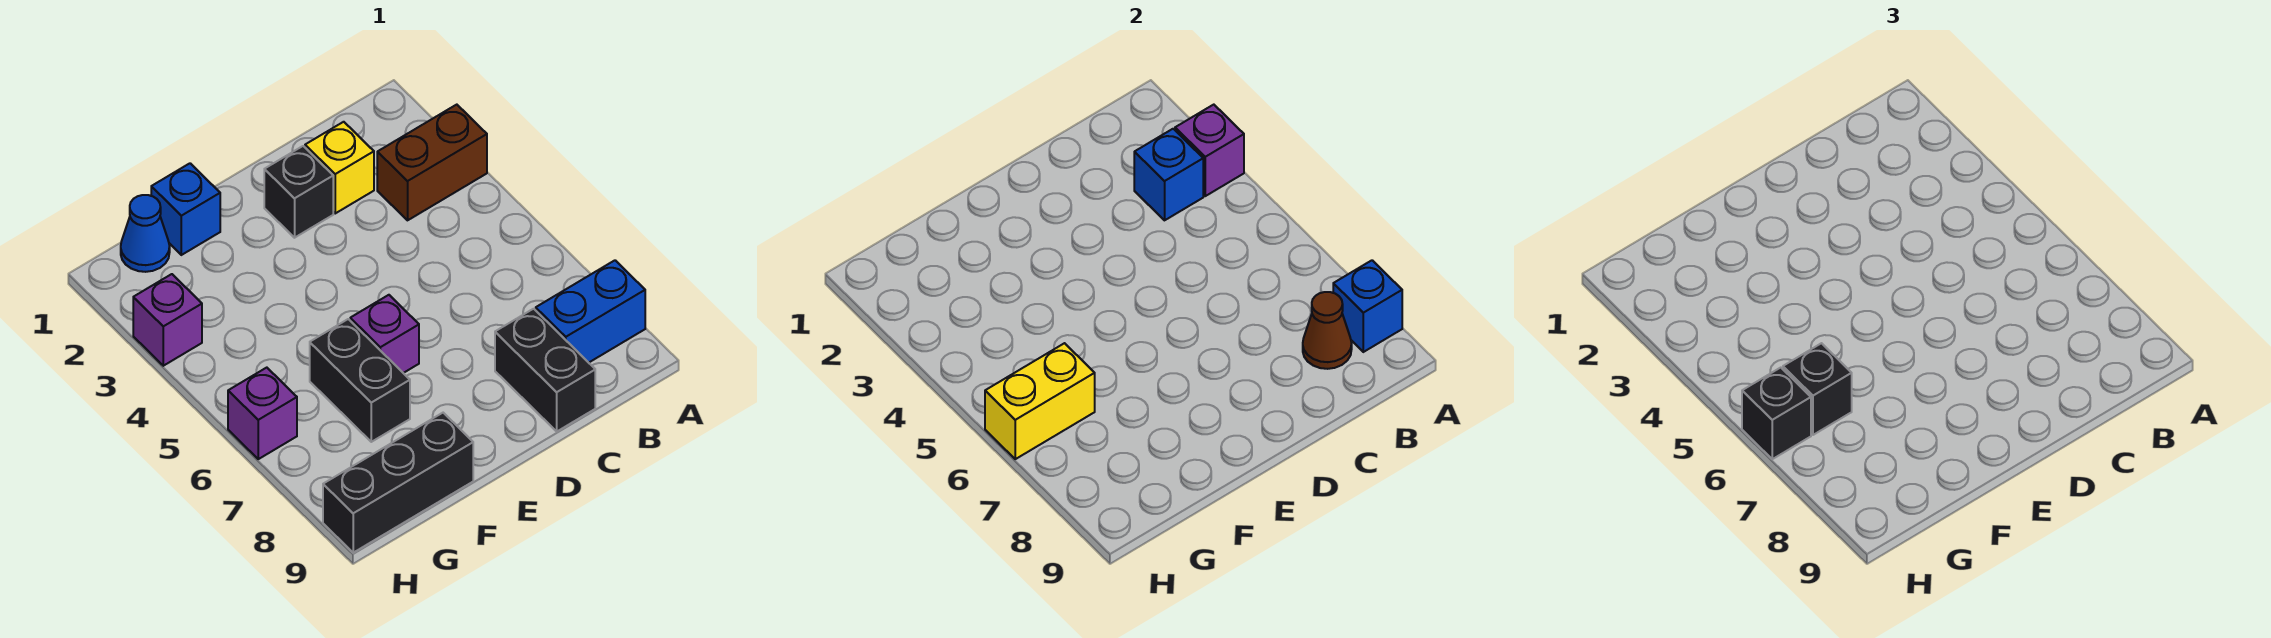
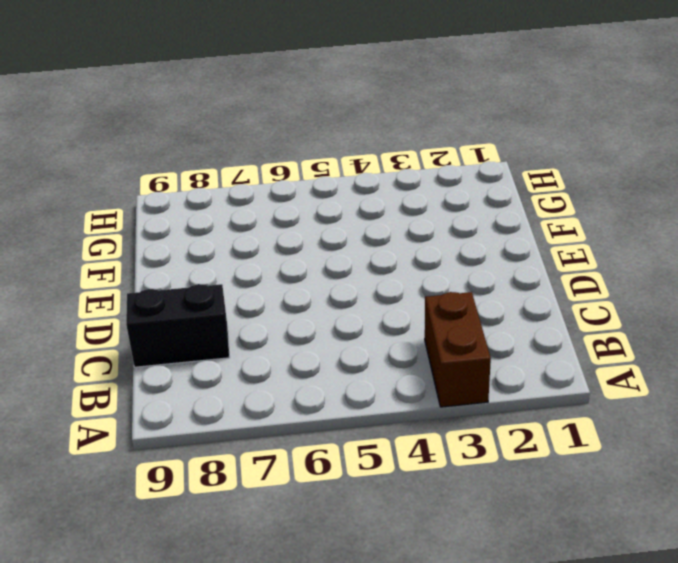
none -> blue brick A8:B8 level 1
none -> yellow brick C2 level 1
none -> black brick D2 level 1

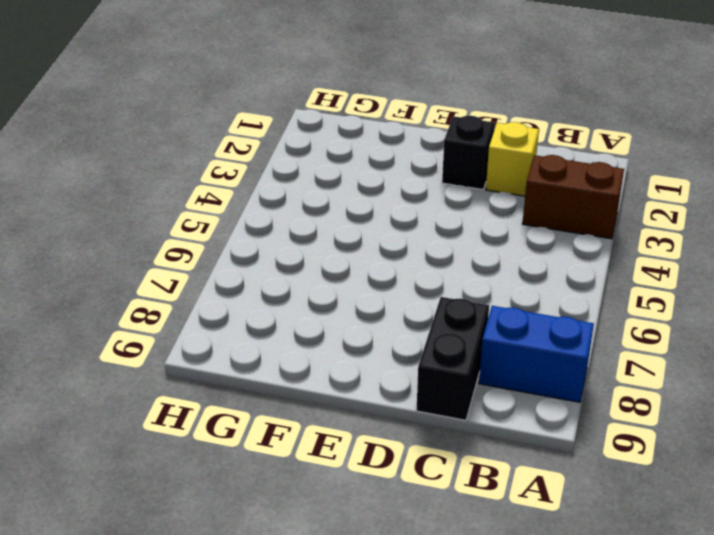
none -> purple brick E6 level 1
none -> blue brick F1 level 1
none -> black brick F6:F7 level 1

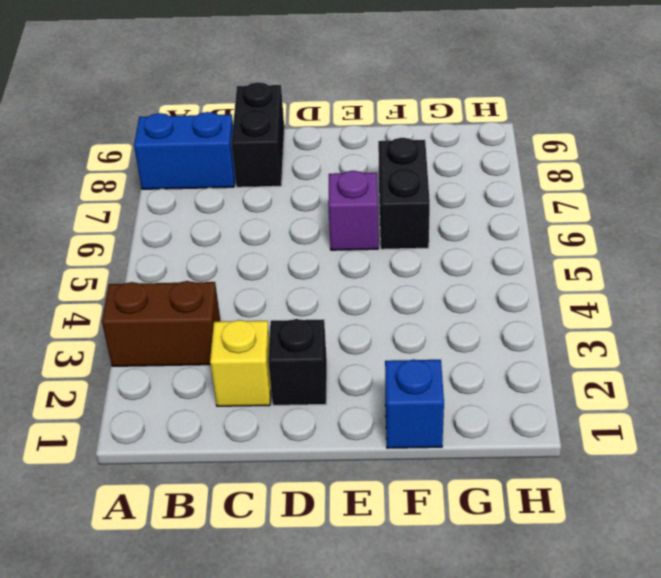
none -> black brick F9:H9 level 1
none -> blue cone G1 level 1
none -> purple brick H3 level 1

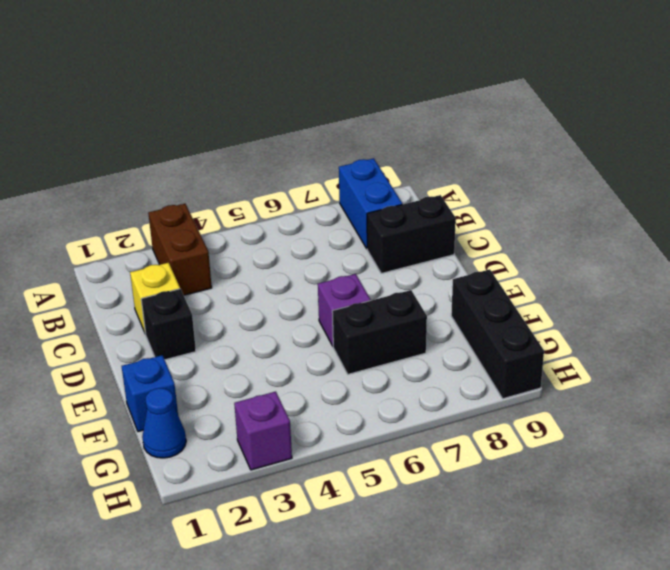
none -> purple brick H6 level 1
none -> purple brick A3 level 2
none -> blue brick A8 level 2

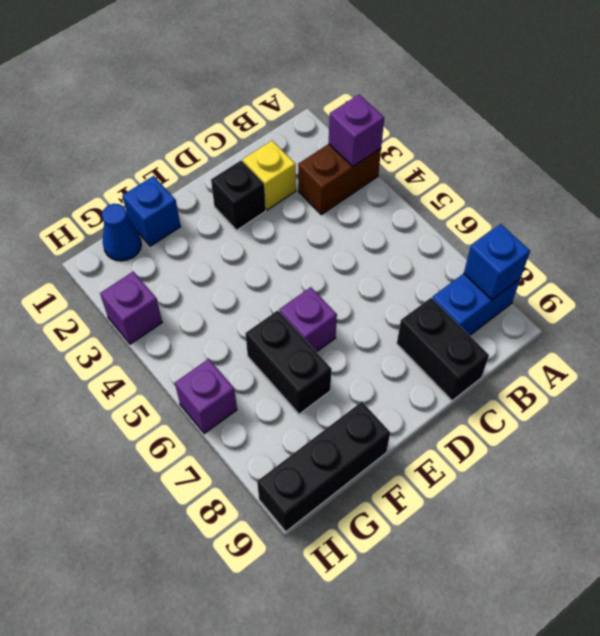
none -> blue brick B3 level 2
none -> brown cone B8 level 2
none -> yellow brick G6:H6 level 2

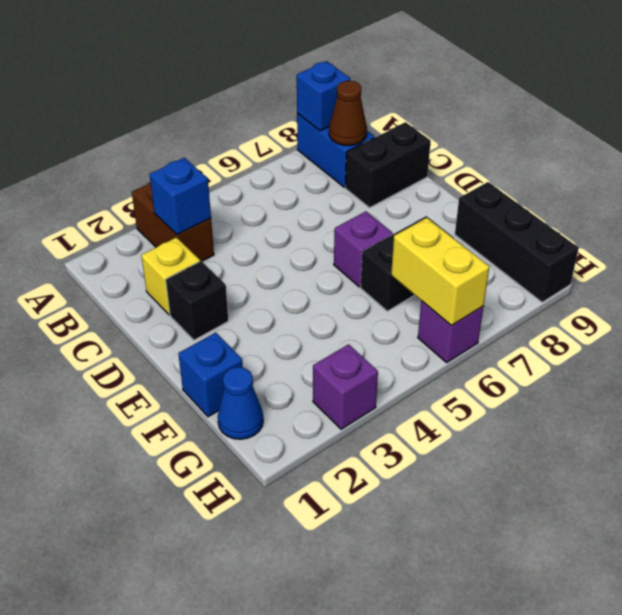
none -> purple brick A3 level 2
none -> black brick G6 level 3
none -> black brick H6 level 3

